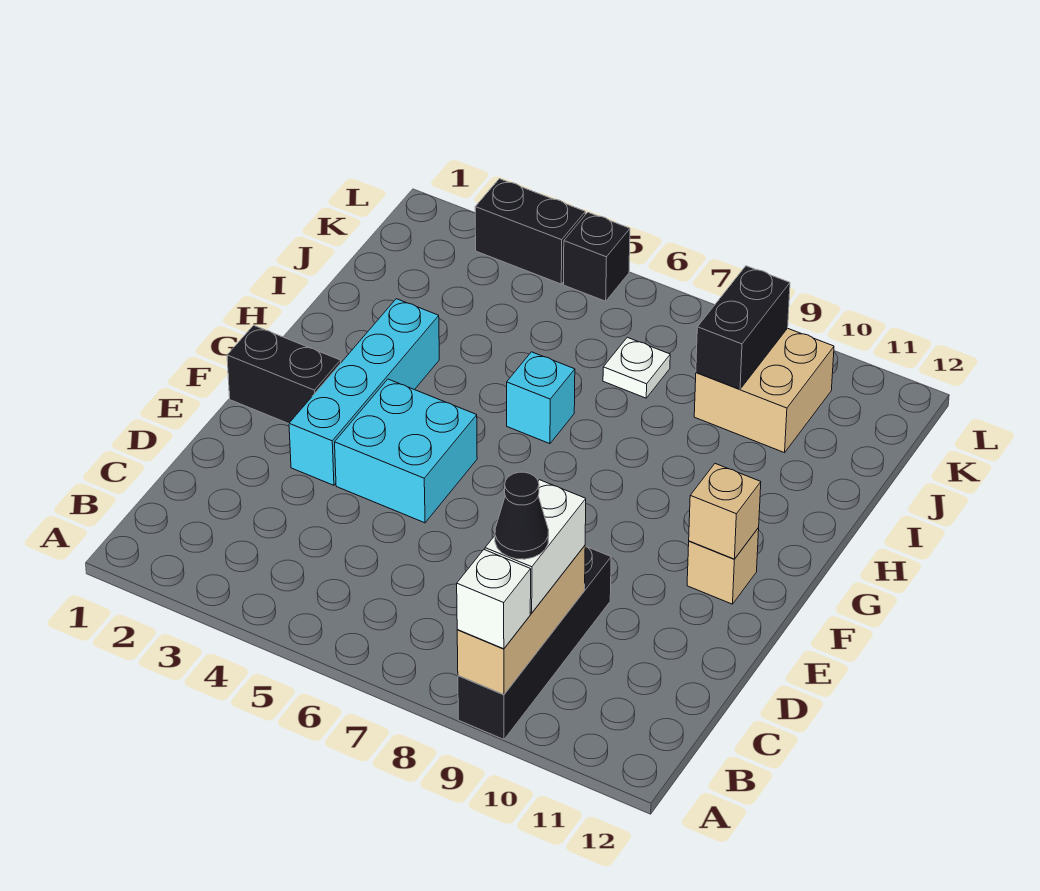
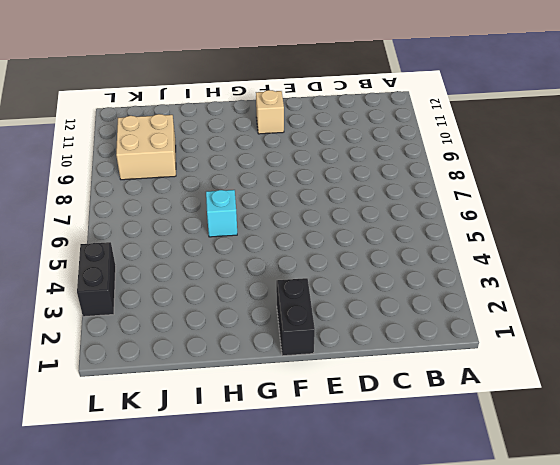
none -> black brick A9:D9 level 1
none -> cyan brick E3:H3 level 1
none -> cyan brick E4:F5 level 1

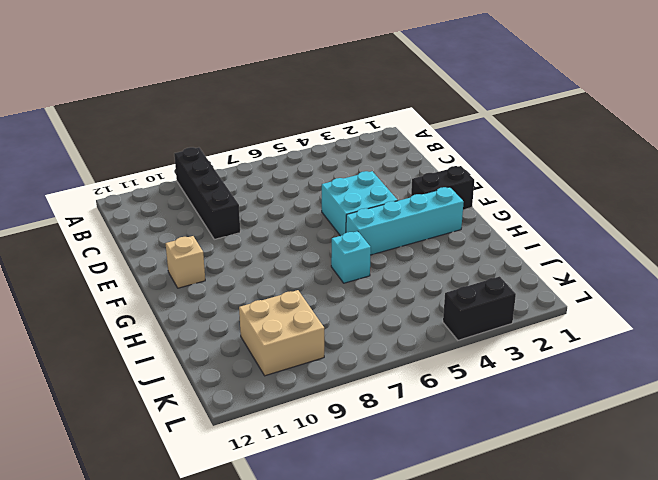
cyan brick G2:G5 level 1 -> cyan brick E3:H3 level 1
none -> white plate J7 level 1
none -> black brick L5 level 1
none -> tan brick A9:C9 level 2

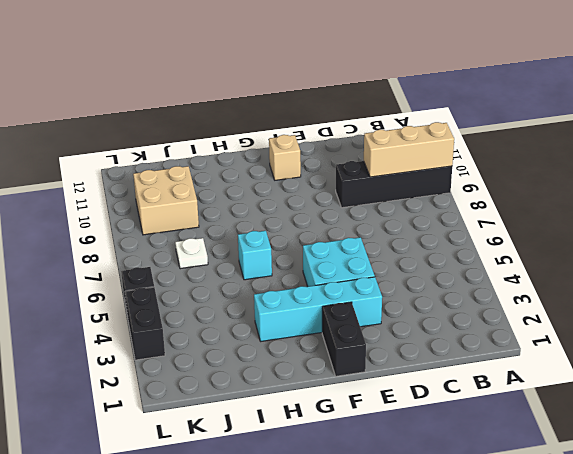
none -> tan brick F11 level 2
none -> black brick J9:K9 level 2
none -> white brick A9 level 3

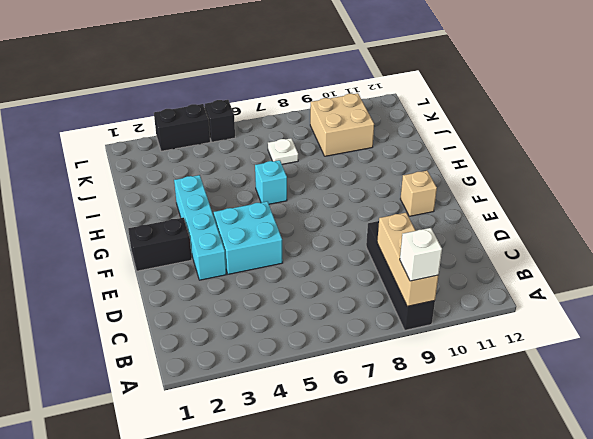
none -> tan brick F11 level 2
none -> black brick J9:K9 level 2
none -> white brick B9:C9 level 3

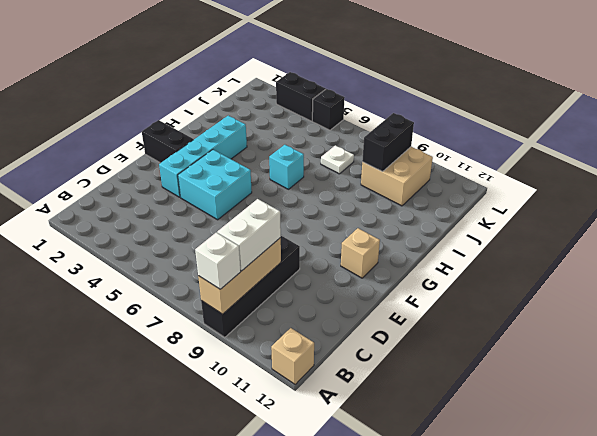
tan brick A12 level 1 -> tan brick F11 level 2
none -> black cone B9 level 4

